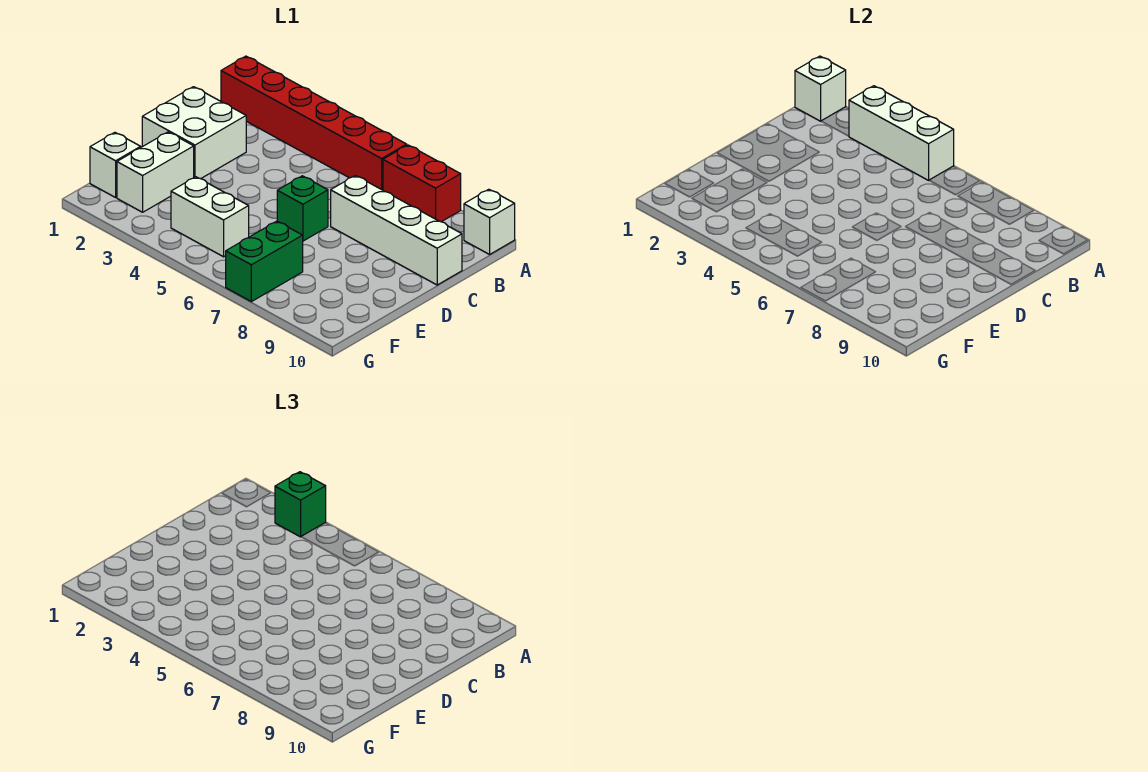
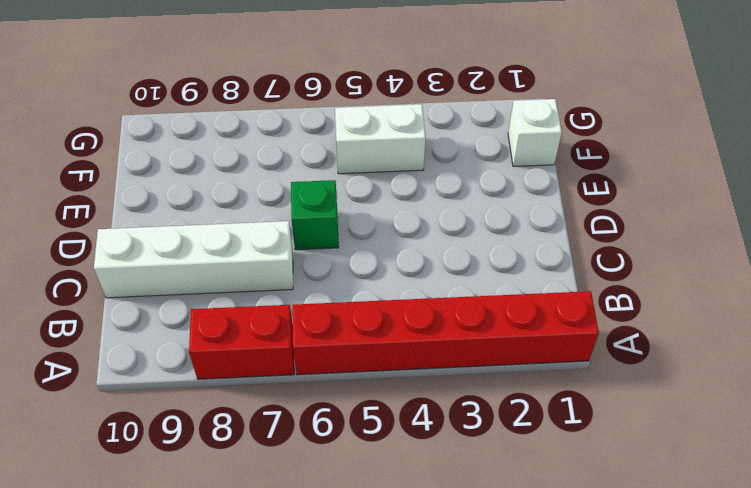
none -> white brick A10 level 1
none -> white brick C1:D2 level 1
none -> white brick E2:F2 level 1

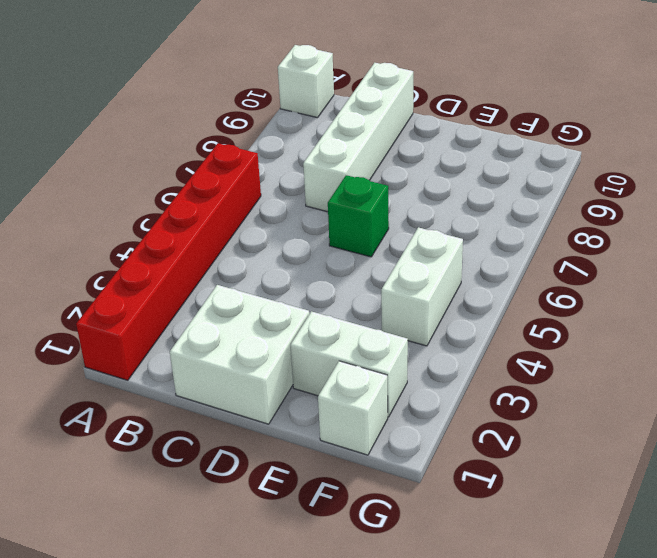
none -> red brick A7:A8 level 1
none -> green brick F7:G7 level 1
none -> white brick A1 level 2

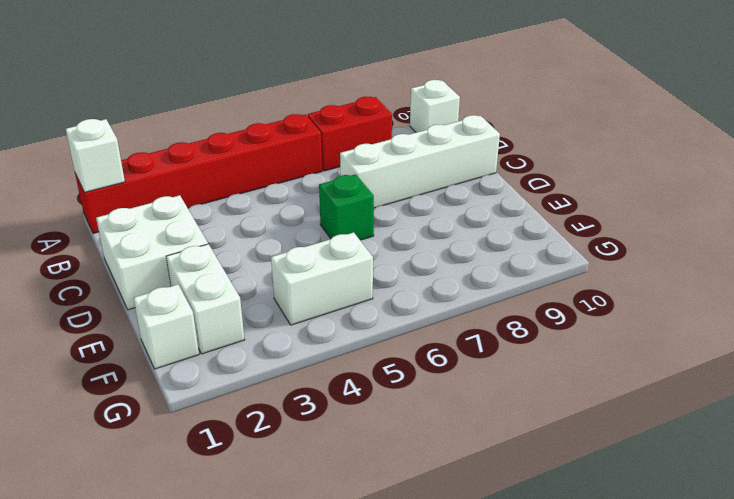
none -> green brick F7:G7 level 1
none -> white brick A3:A5 level 2
none -> green brick A3 level 3

